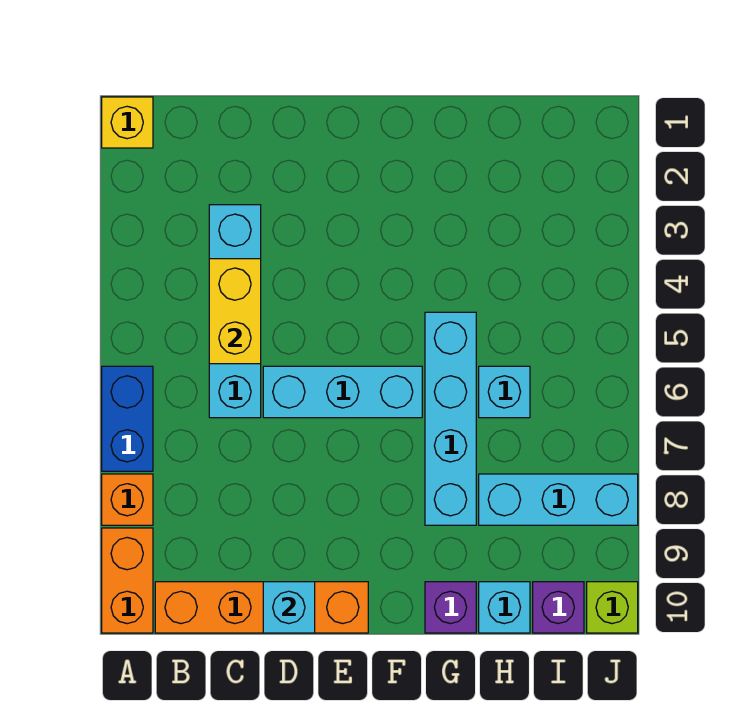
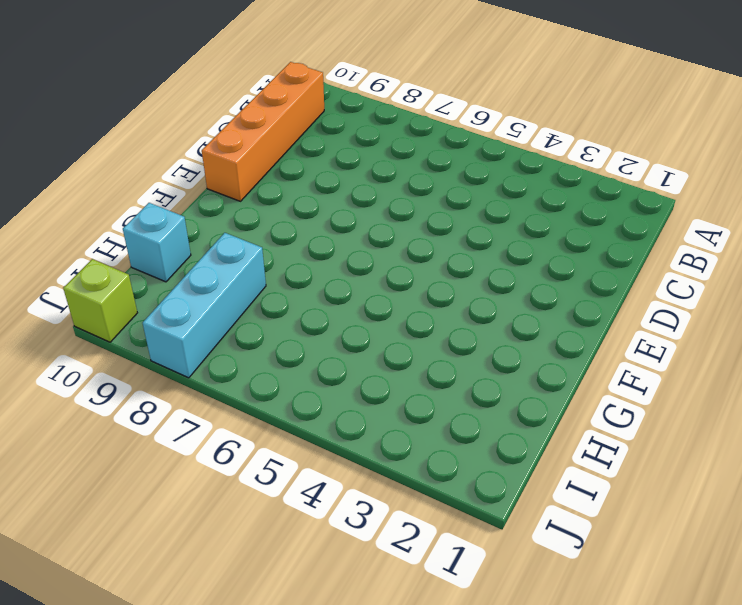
none -> yellow brick A1 level 1
none -> blue brick A6:A7 level 1
none -> orange brick A8 level 1

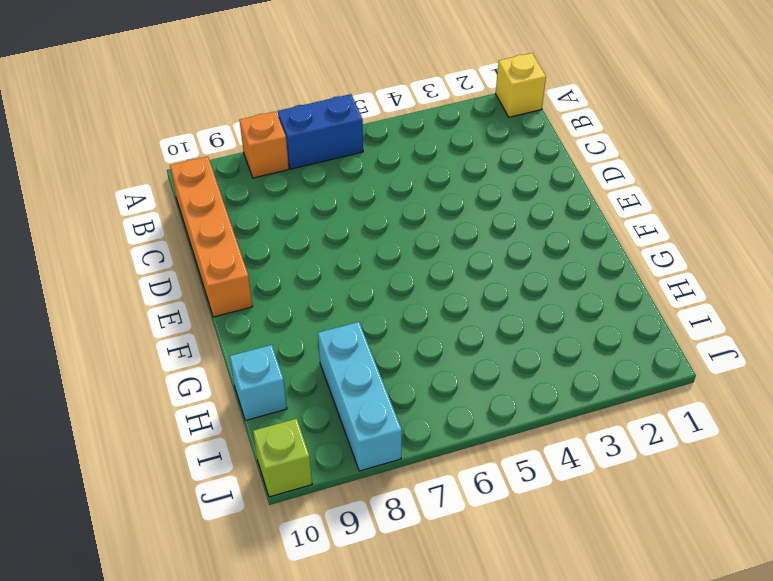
none -> orange brick A9:A10 level 1
none -> cyan brick C3:C6 level 1
none -> cyan brick D6:F6 level 1

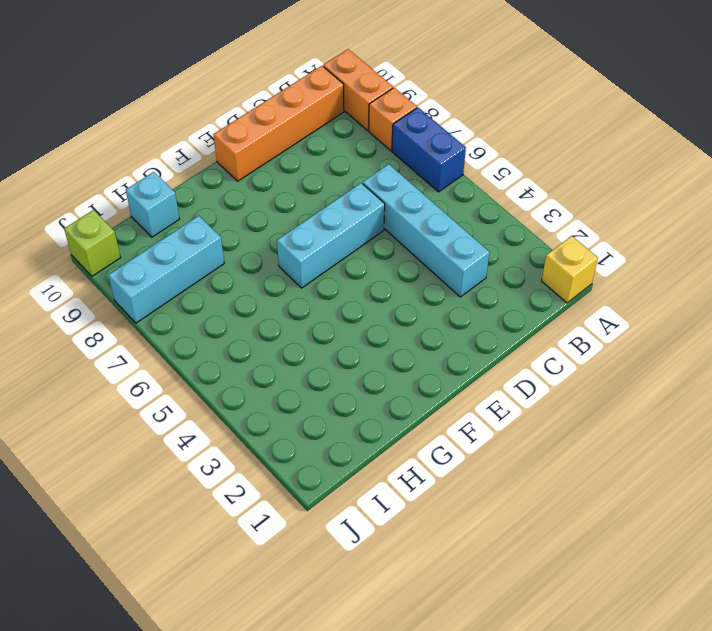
none -> cyan brick G5:G8 level 1
none -> purple brick G10 level 1
none -> cyan brick H6 level 1

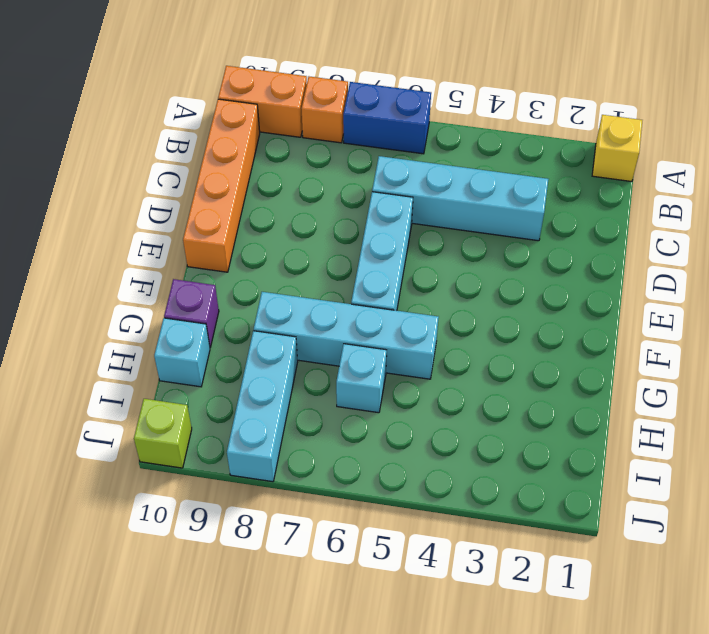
none -> purple brick I10 level 1
none -> yellow brick C4:C5 level 2
none -> cyan brick D10 level 2

